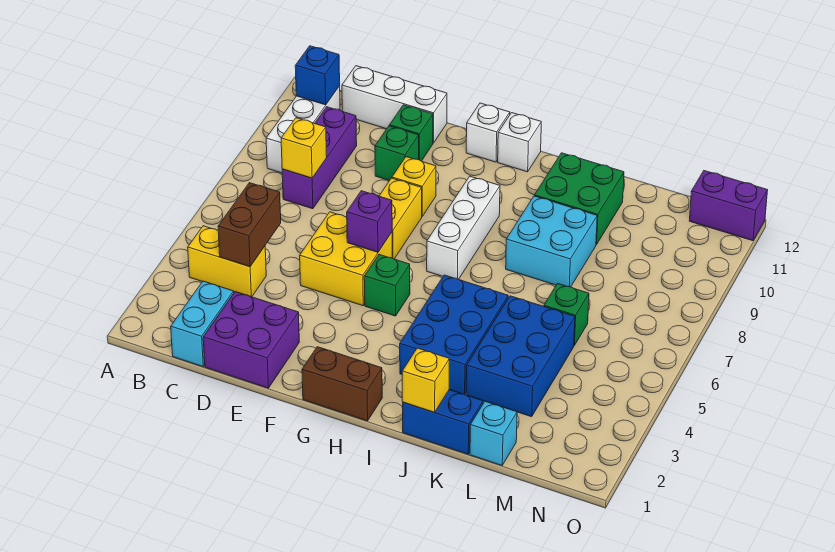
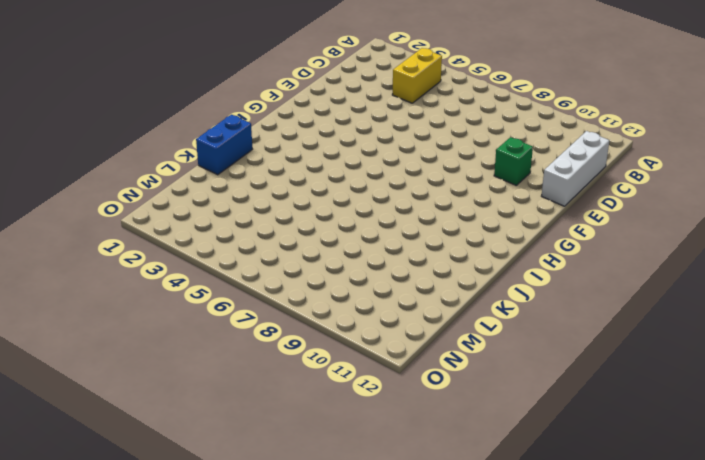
none -> white brick B9:B11 level 1
none -> cyan brick C1:C2 level 1
none -> purple brick C8:C10 level 1

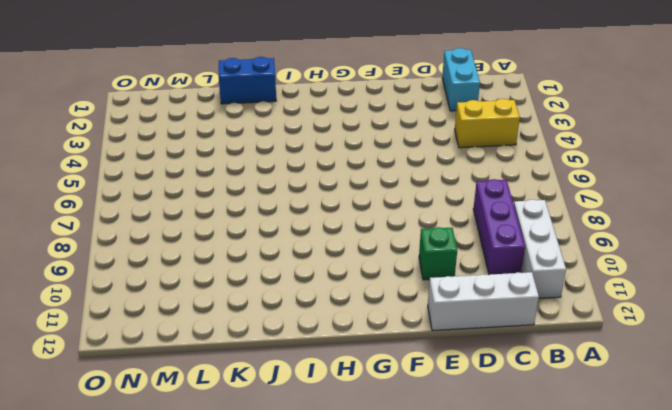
none -> purple brick D1:E2 level 1
none -> yellow brick E5:F6 level 1
none -> green brick E11 level 1

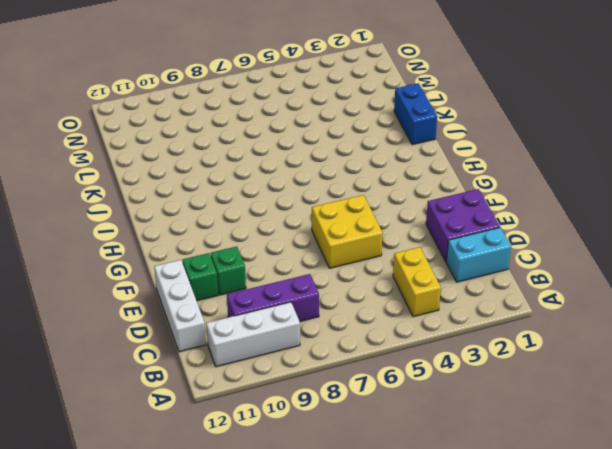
none -> yellow brick F7:F8 level 1
none -> yellow brick F9 level 1
none -> brown brick G1:H1 level 1

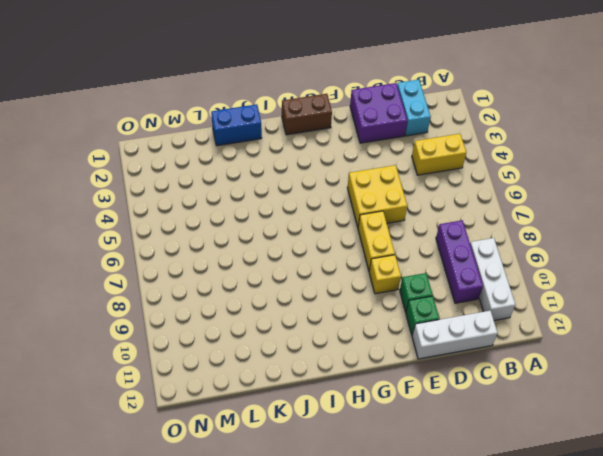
none -> green brick G5 level 1
none -> white brick G12 level 1
none -> white brick H7:H9 level 1

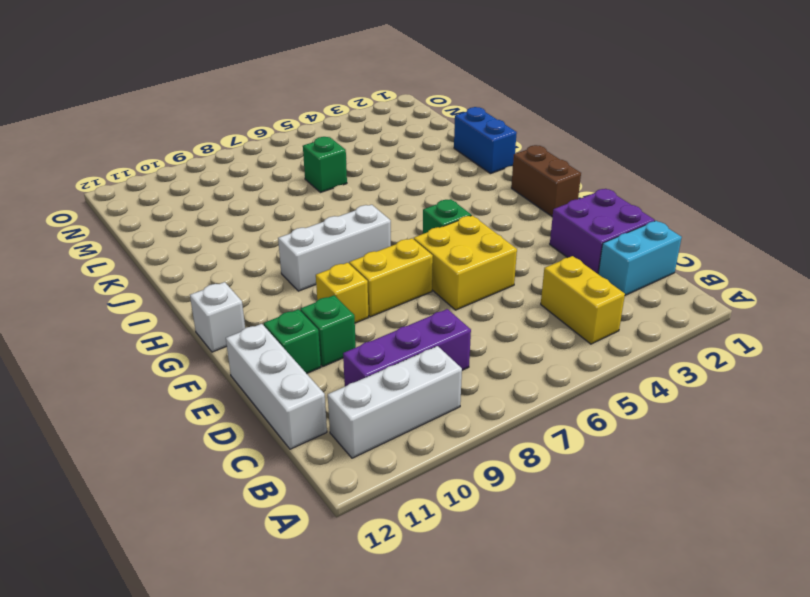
none -> white brick H12 level 1
none -> blue brick I3:J5 level 1
none -> cyan brick J8:K9 level 1

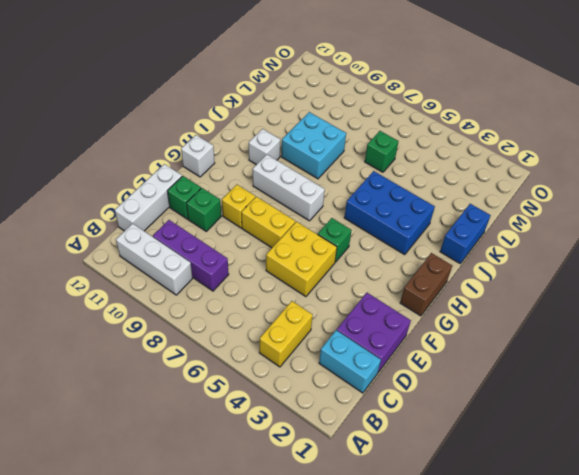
white brick I10 level 1 -> white brick H12 level 1
none -> green brick J10:K11 level 1
none -> blue brick K3:L5 level 1
none -> cyan brick L1 level 1

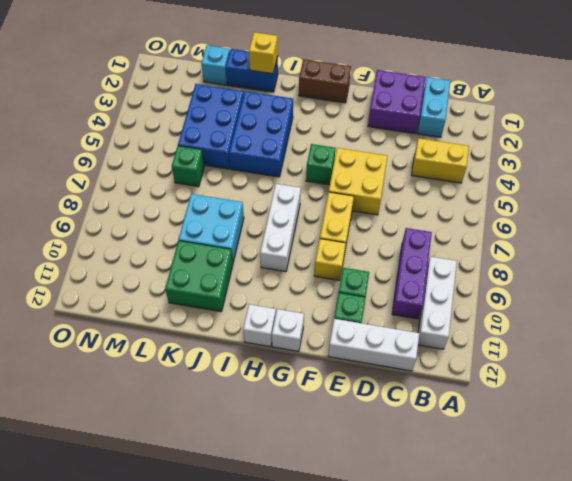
none -> purple brick N12:O12 level 1
none -> blue brick B11 level 2
none -> brown brick C4:C5 level 2

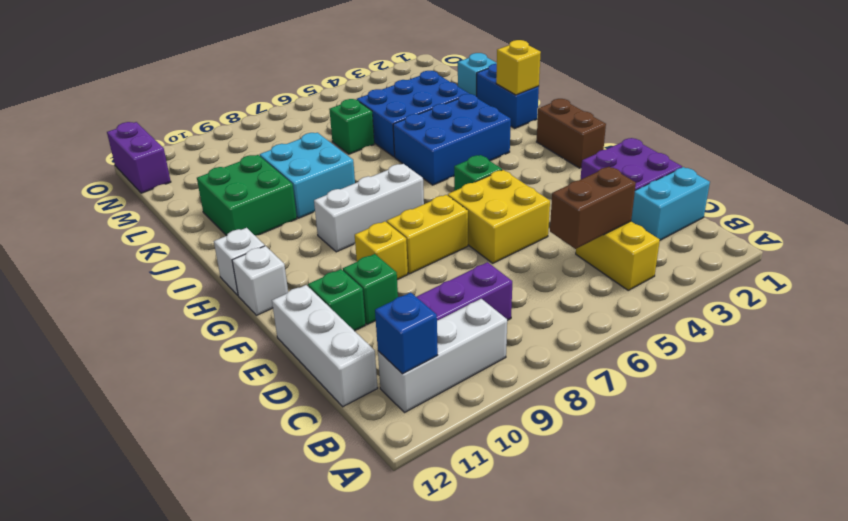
none -> yellow brick C8 level 2
none -> purple brick F6 level 2

